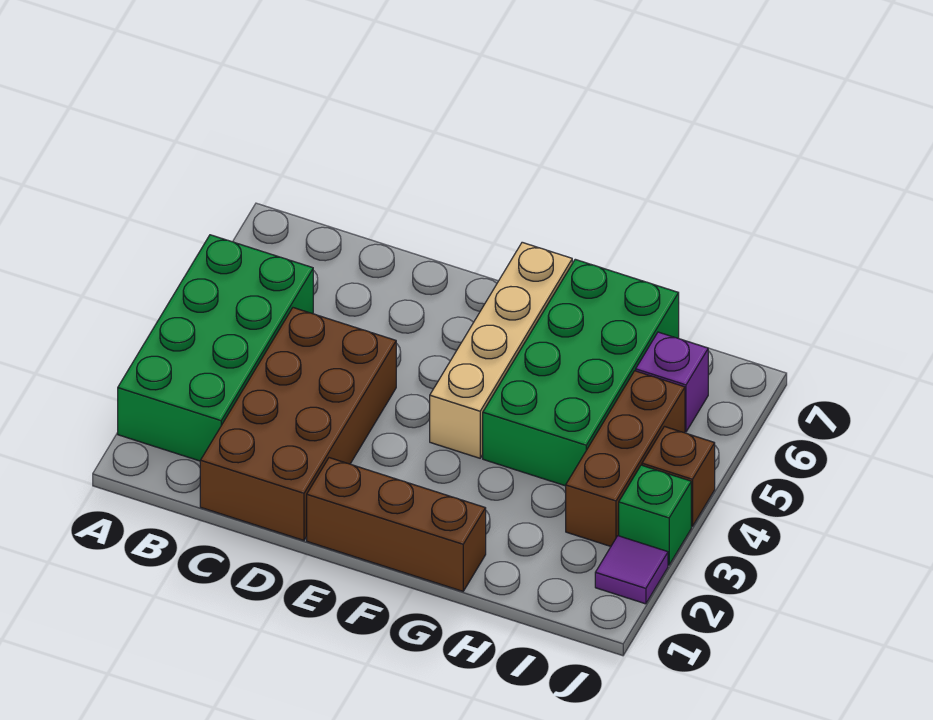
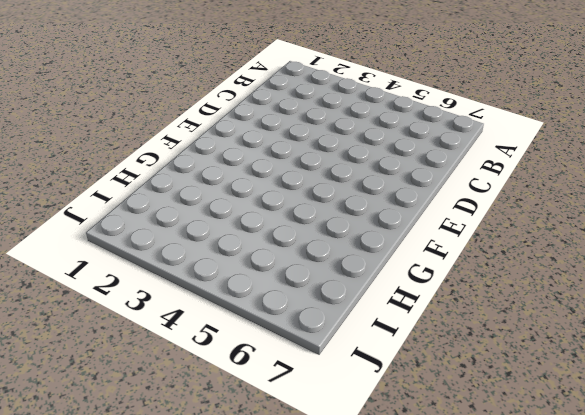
none -> green brick A2:B5 level 1
none -> brown brick C1:D4 level 1

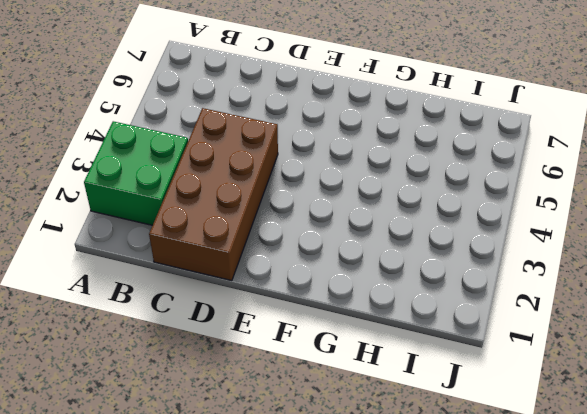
green brick A2:B3 level 1 -> green brick A2:B5 level 1
none -> brown brick E1:G1 level 1
none -> tan brick F4:F7 level 1

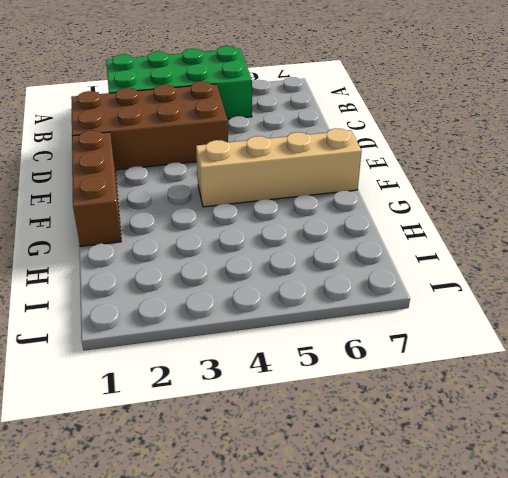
none -> green brick G4:H7 level 1
none -> brown brick I3:I5 level 1

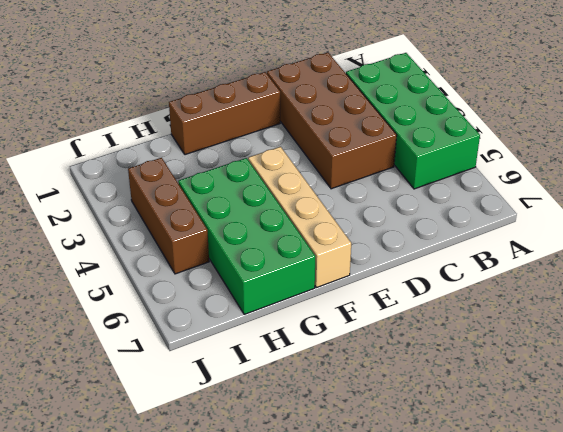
none -> purple brick I6 level 1
none -> purple tile J2 level 1

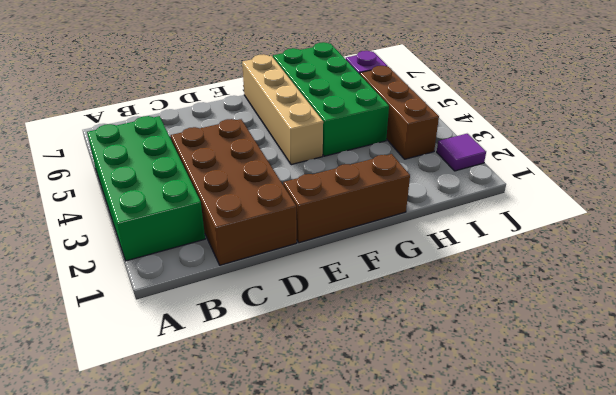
none -> green brick J3 level 1
none -> brown brick J4 level 1

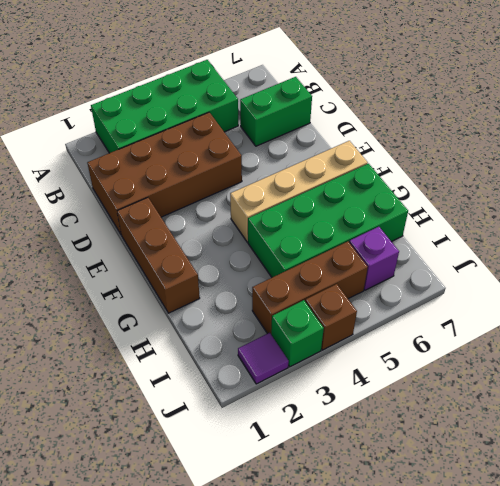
green brick C6:C7 level 1 -> none

